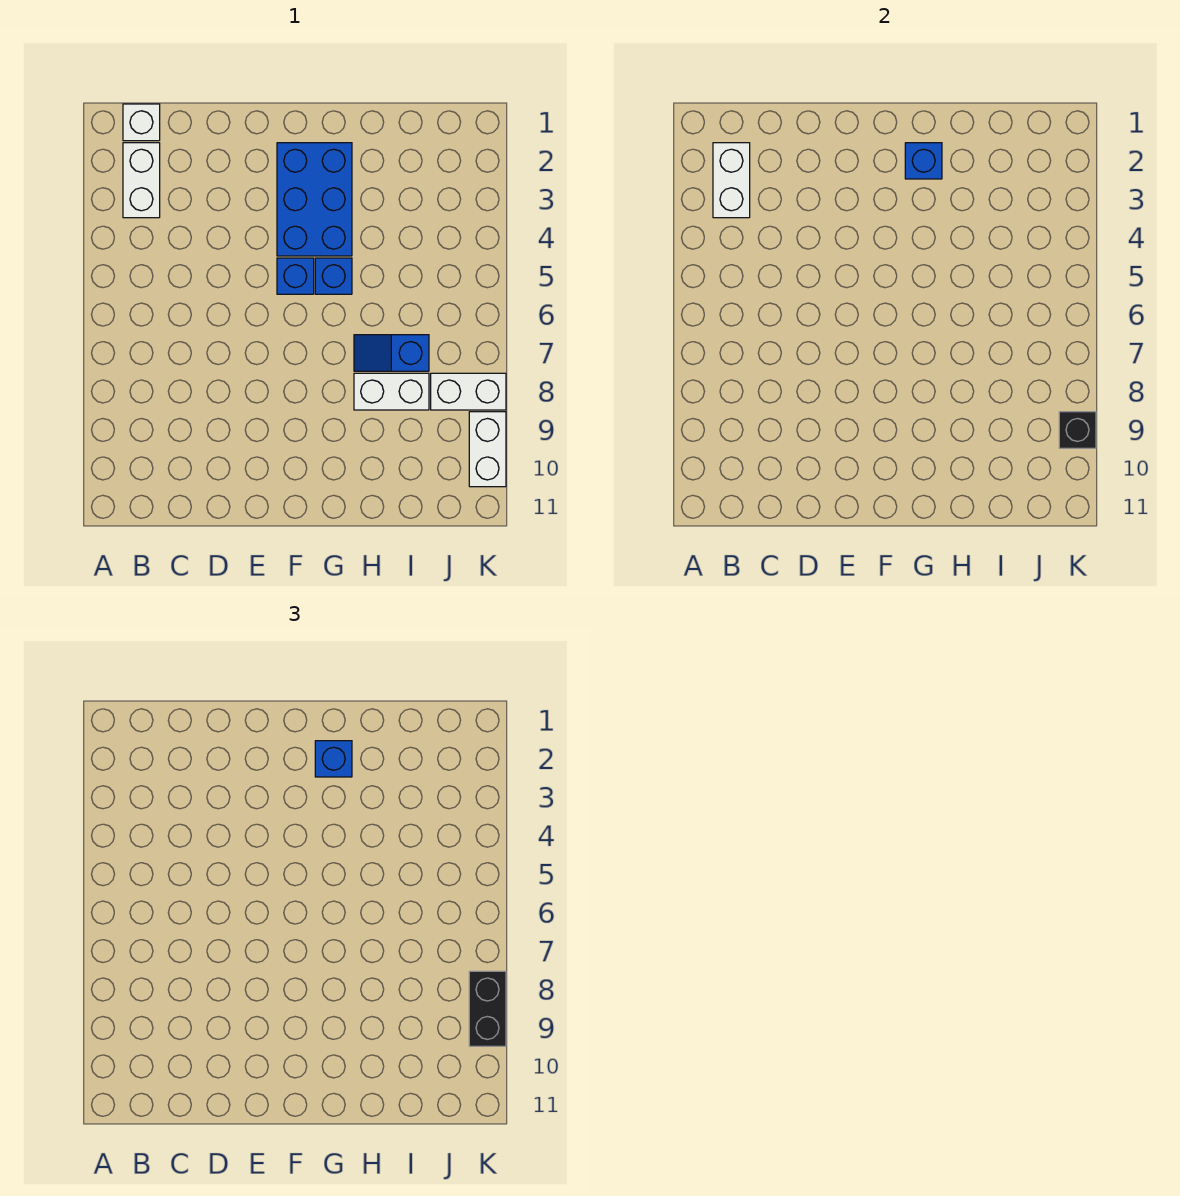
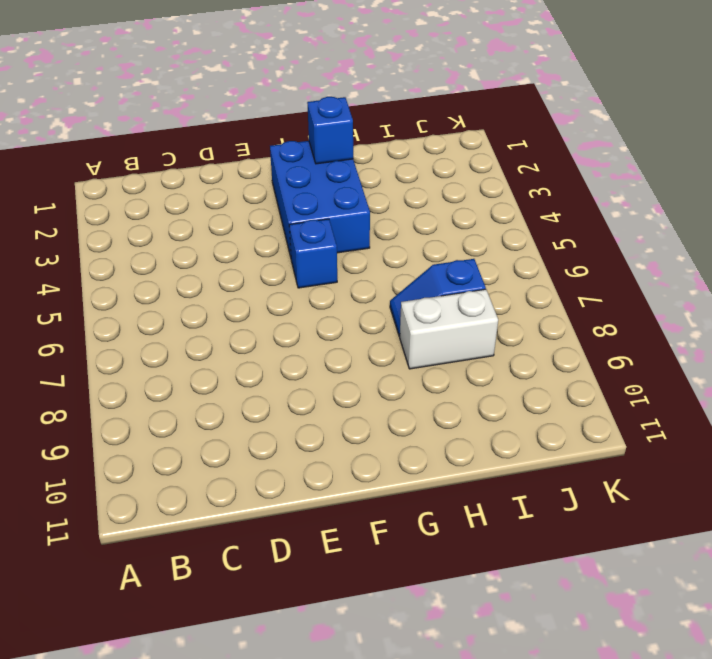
none -> white brick B1 level 1
none -> white brick B2:B3 level 1
none -> blue brick G5 level 1

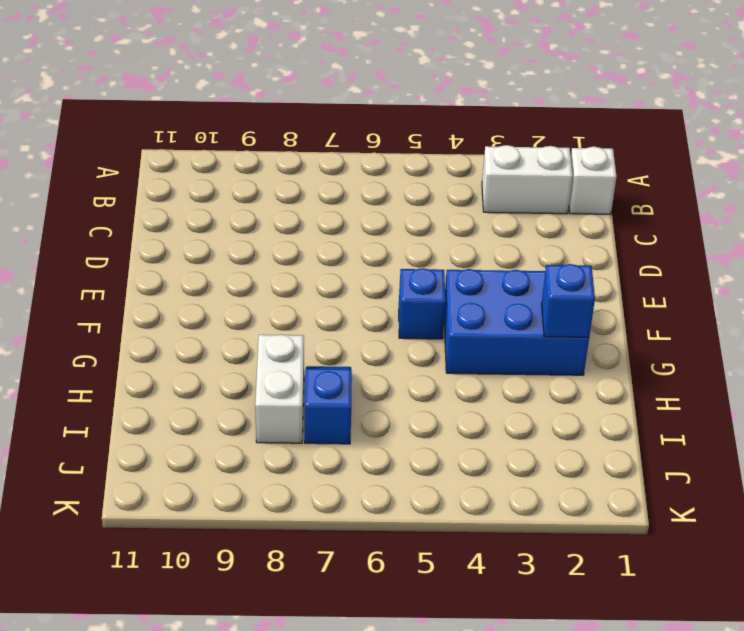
none -> blue brick G5 level 1
none -> white brick J8:K8 level 1
none -> white brick K9:K10 level 1

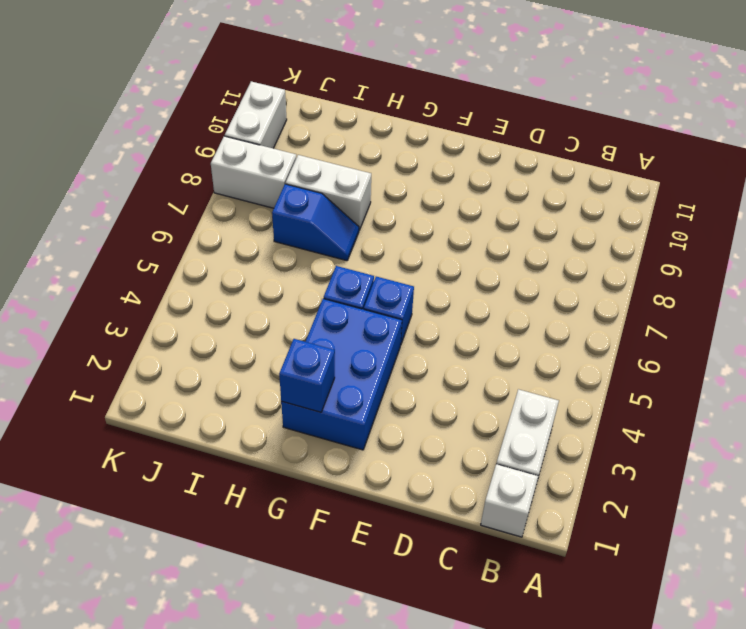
none -> white brick B2:B3 level 2
none -> black brick K9 level 2
none -> blue brick G2 level 3

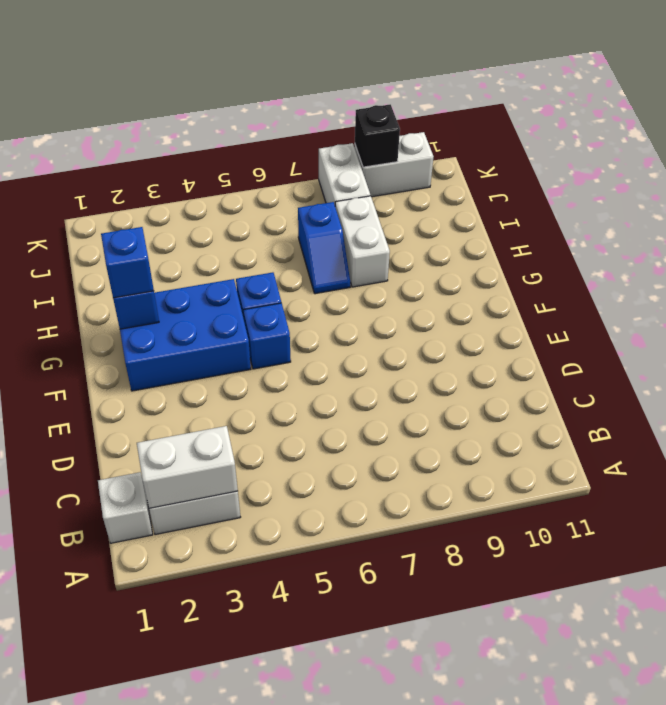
none -> black brick K8:K9 level 3

